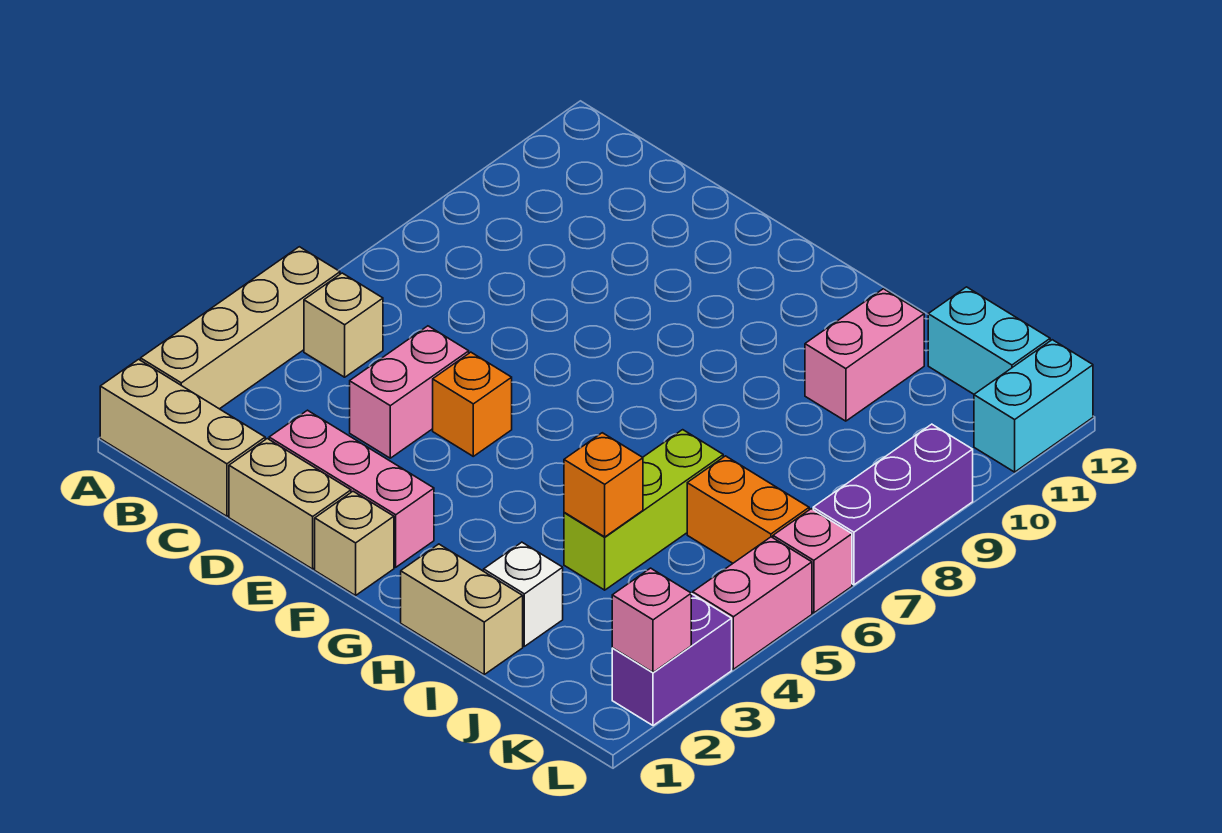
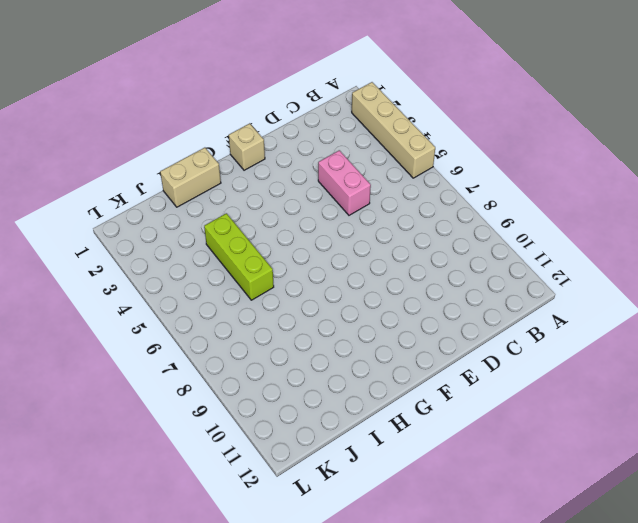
none -> tan brick A1:C1 level 1
none -> tan brick B5 level 1
none -> tan brick D1:E1 level 1

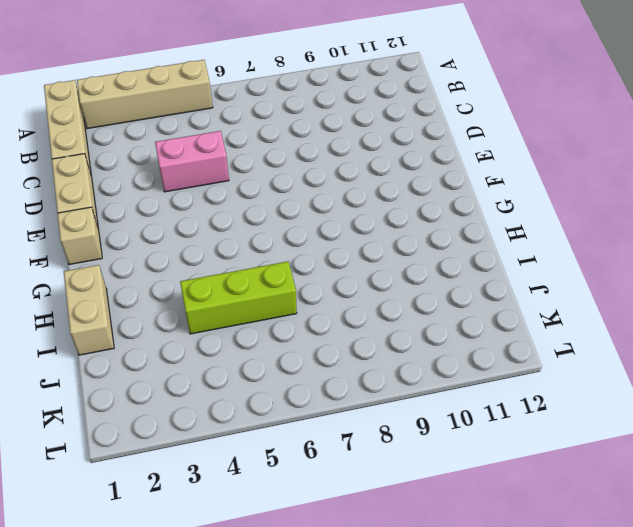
none -> tan brick B5 level 1
none -> pink brick D2:F2 level 1
none -> orange brick E5 level 1

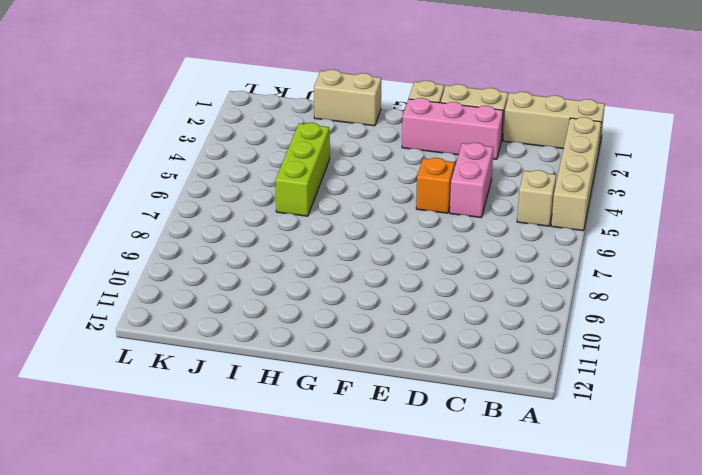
none -> white brick I2 level 1
none -> pink brick I10:I11 level 1
none -> orange brick J6:K6 level 1

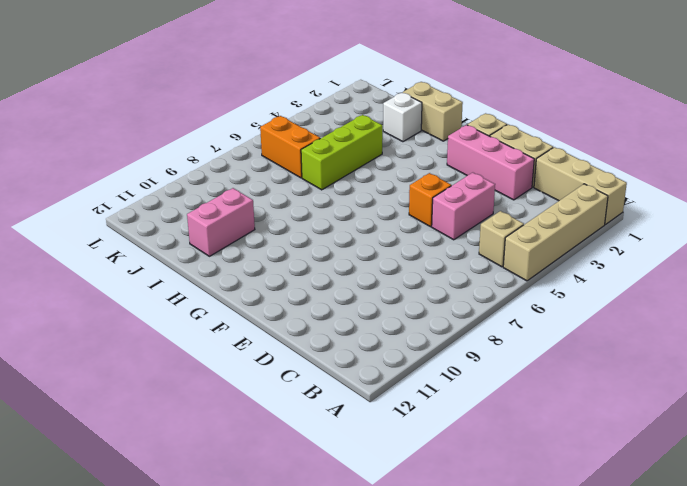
none -> cyan brick J12:K12 level 1
none -> purple brick L2:L3 level 1
none -> pink brick L4:L5 level 1

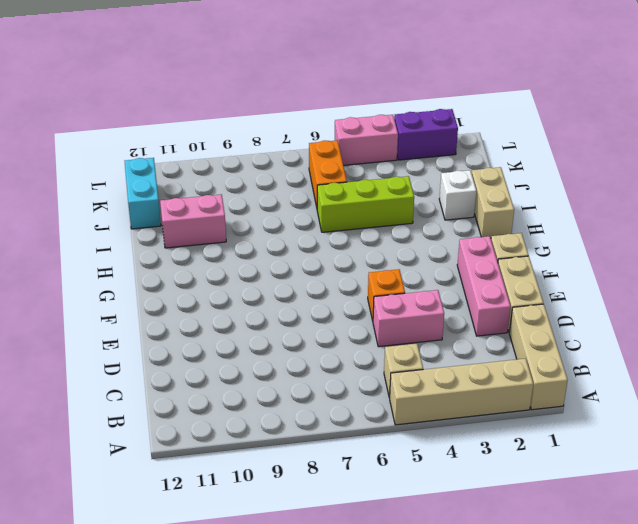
none -> pink brick L6 level 1
none -> purple brick L7:L9 level 1
none -> cyan brick L11:L12 level 1

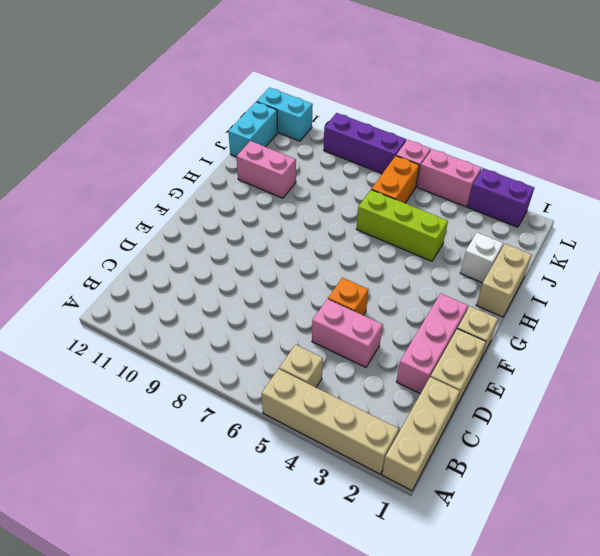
none -> orange brick I4 level 2
none -> pink brick L2 level 2

